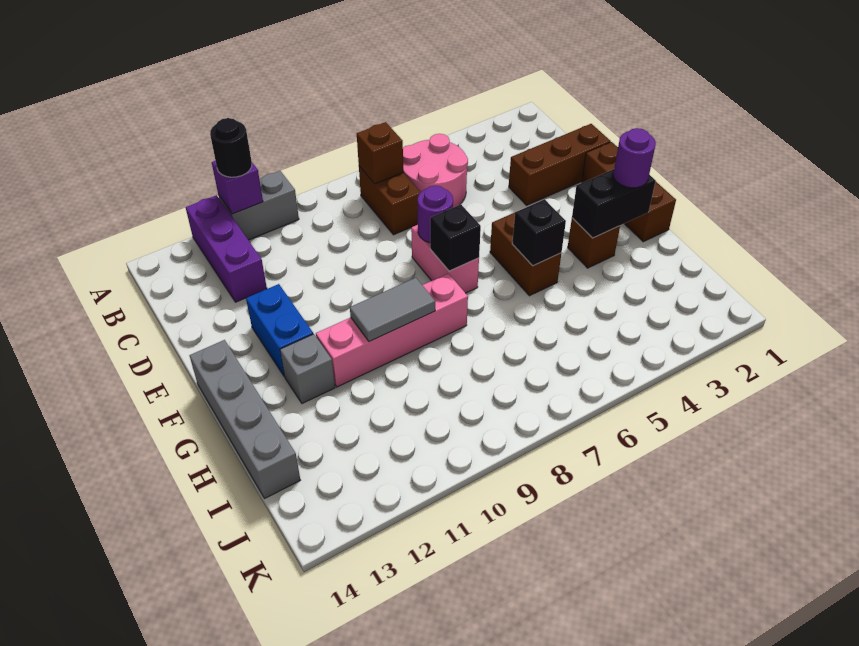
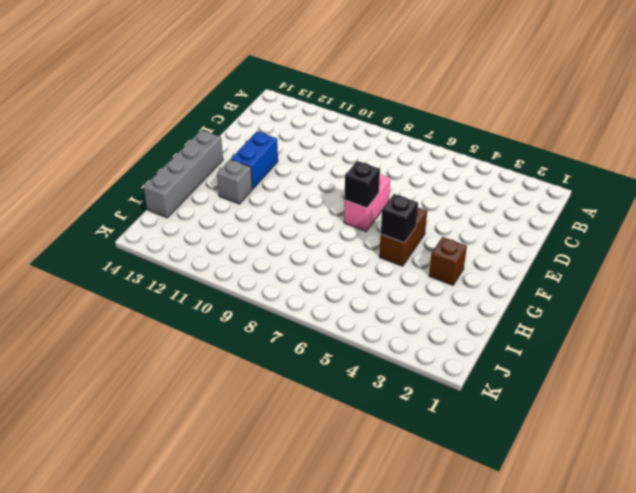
none -> grey brick A10:A11 level 1
none -> purple brick A12:C12 level 1
none -> pink round brick B5:C6 level 1

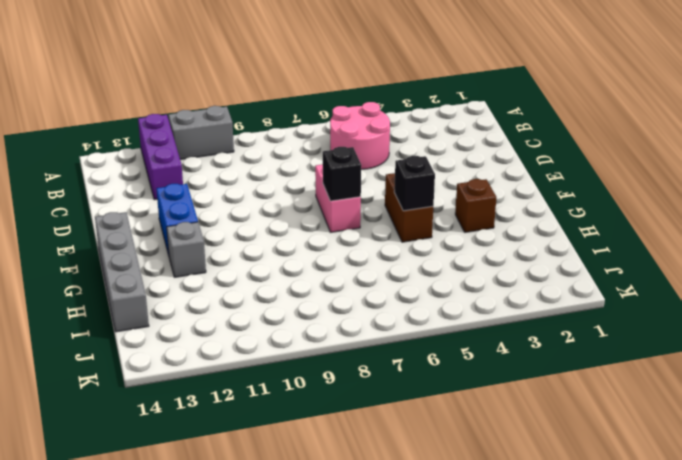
none -> brown brick B7:C7 level 1
none -> brown brick D1:D3 level 1
none -> brown brick E1:G1 level 1

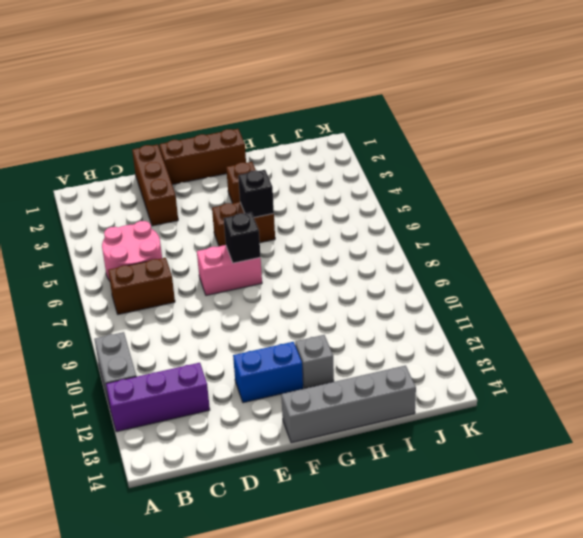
none -> pink brick G8:G11 level 1
none -> purple brick A11 level 2
none -> brown brick B7 level 2

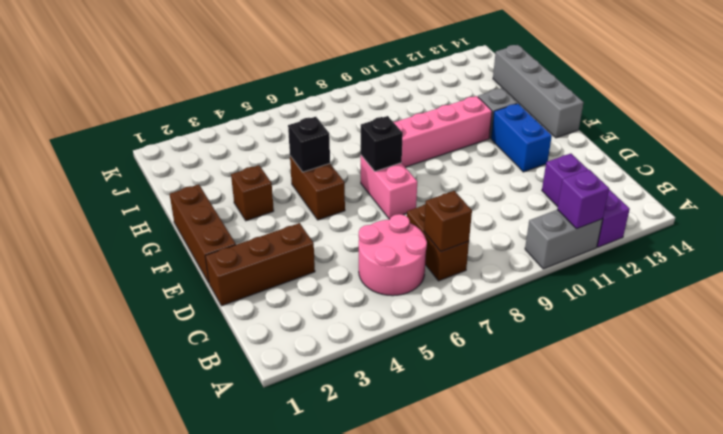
none -> purple round brick E7 level 2
none -> black brick G2:G3 level 2
none -> grey tile G9:G10 level 2

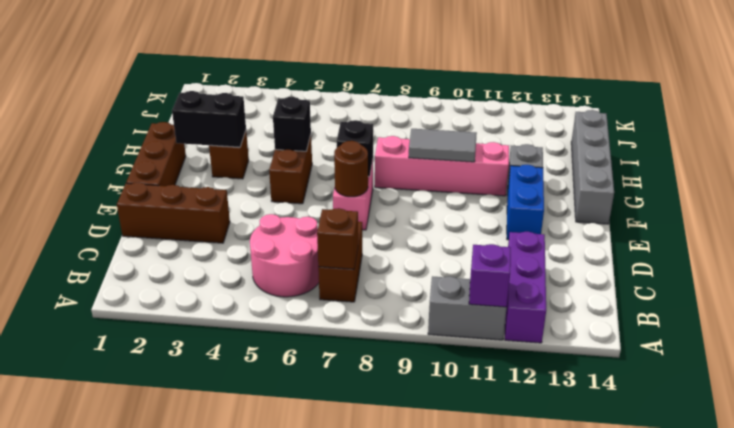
brown round brick E7 level 2 -> purple round brick E7 level 2
none -> black round brick A11 level 3
none -> purple round brick G2 level 3

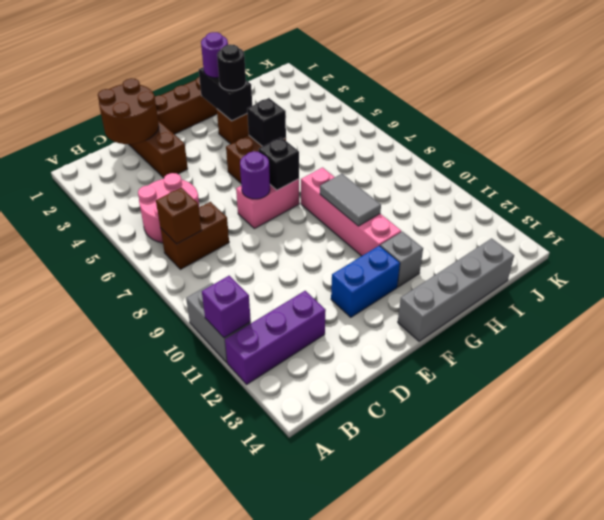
brown round brick C1:D2 level 2 -> none
black round brick G3 level 3 -> black round brick A11 level 3

